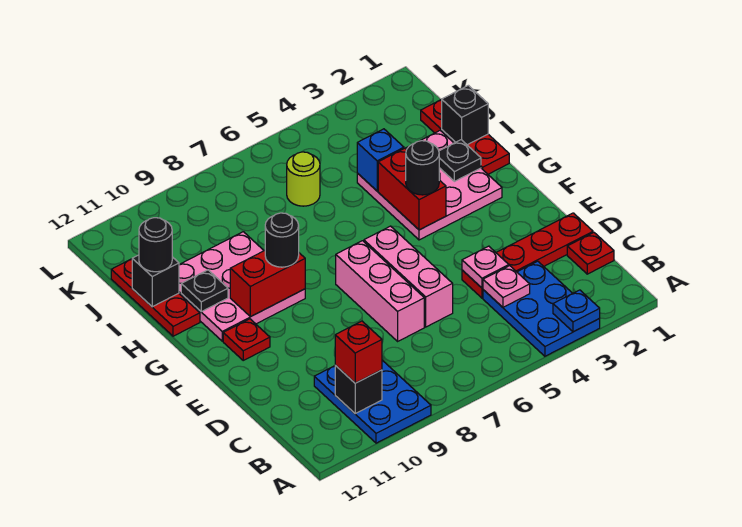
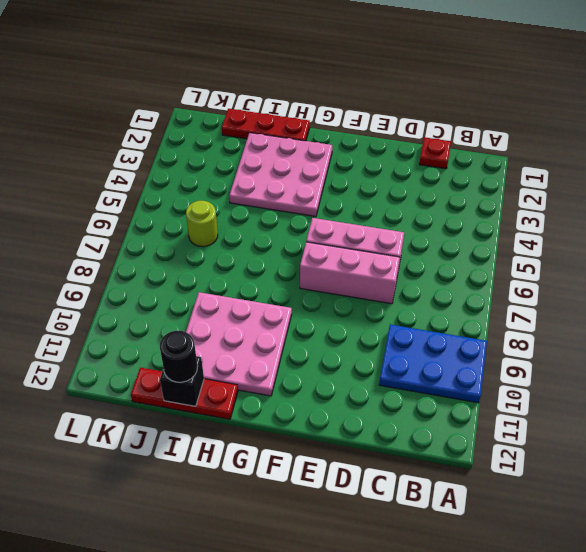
none -> blue plate A3:C4 level 1
none -> red plate D1:D4 level 1
none -> red plate F11 level 1

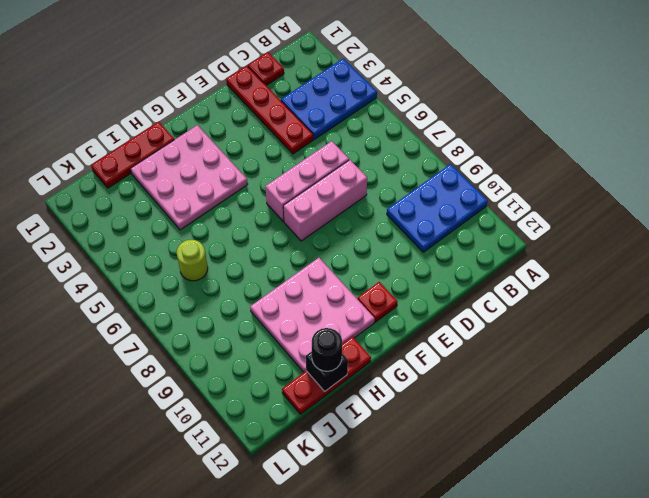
none -> blue plate A3 level 2
none -> black brick B10 level 2
none -> pink plate C4 level 2

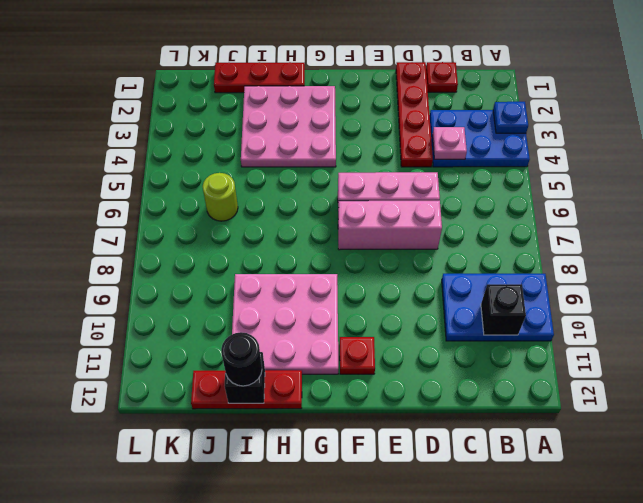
none -> pink plate D4 level 2
none -> red brick G4:H4 level 2
none -> red brick G9:G10 level 2

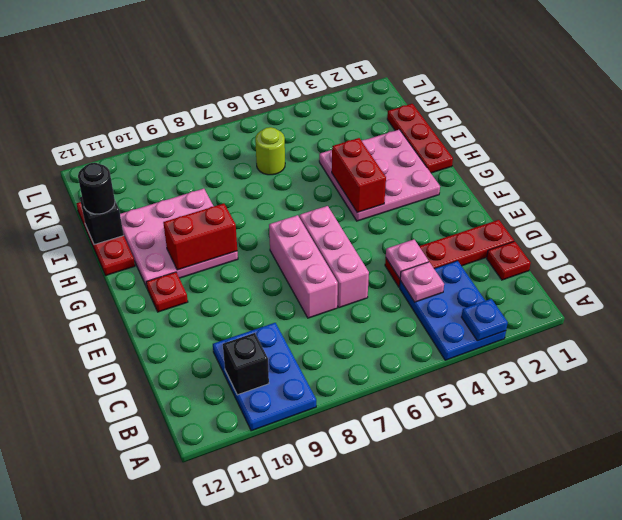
none -> black plate H2 level 2
none -> black plate H11 level 2
none -> black brick I1 level 2

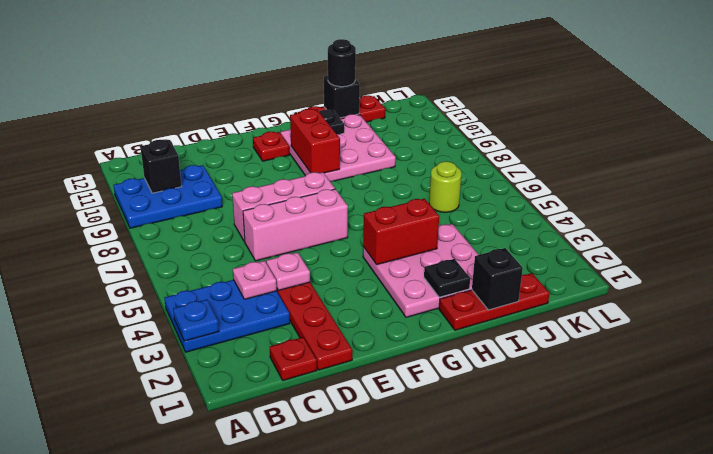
none -> blue brick I4 level 2
none -> red brick B10 level 3
none -> black round brick G4 level 3

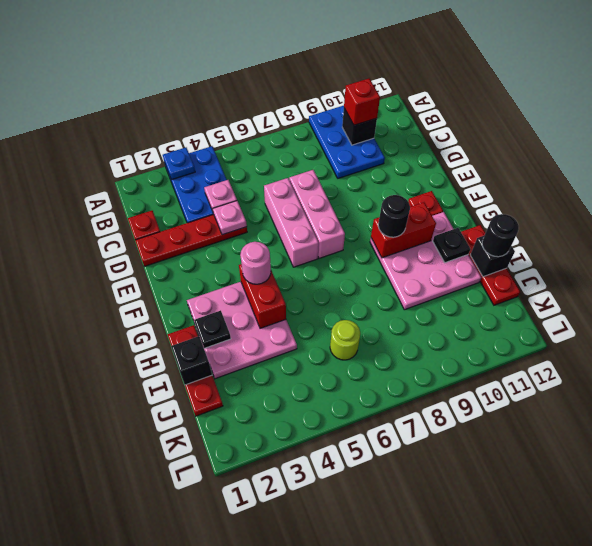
pink round brick G4 level 3 -> black round brick G4 level 3
none -> blue brick I4 level 2

